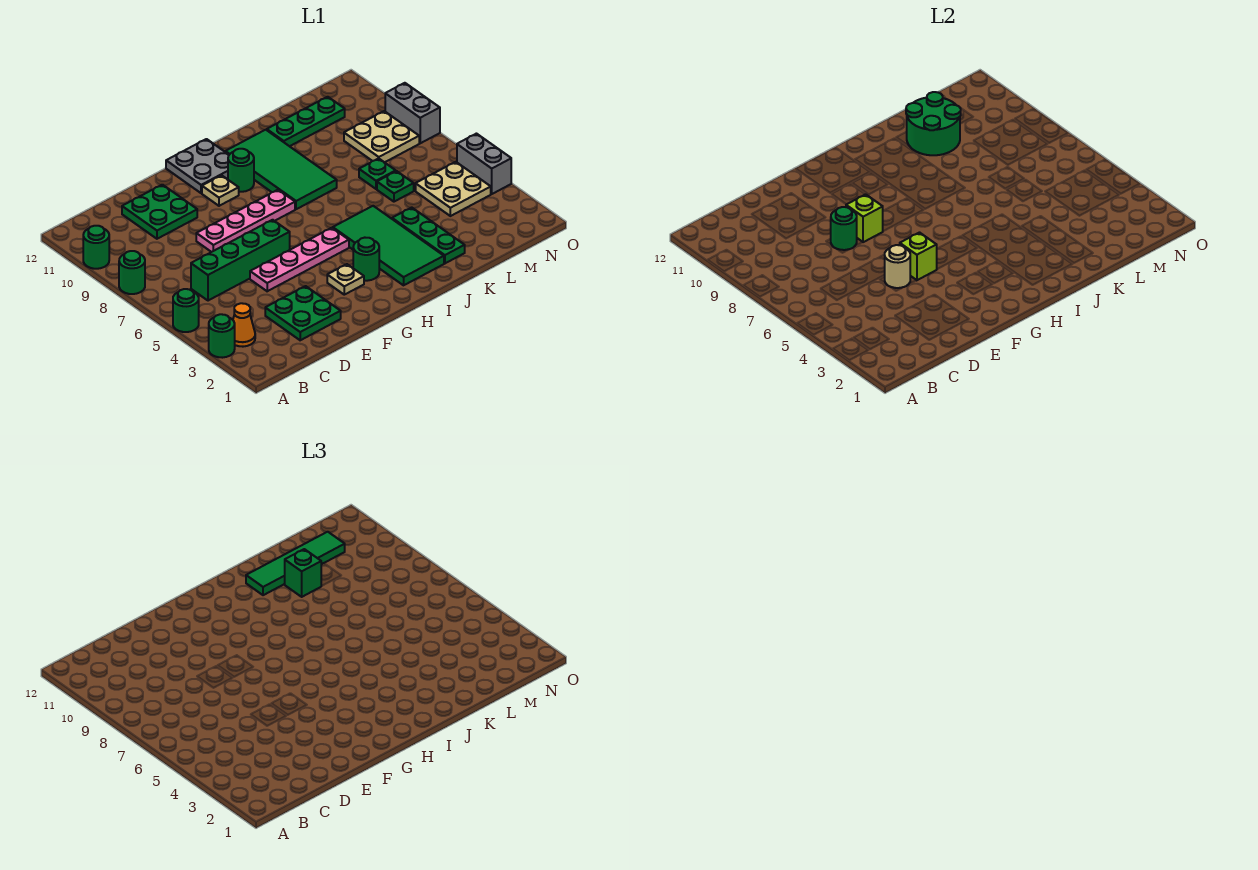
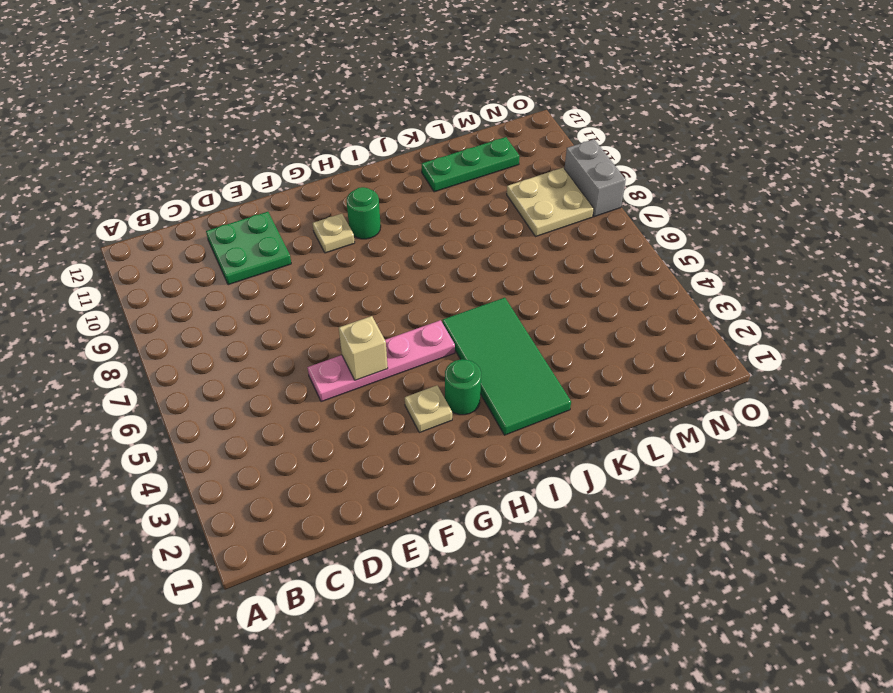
tan brick F5 level 2 -> lime brick F5 level 2
none -> green round brick A3 level 1
none -> green round brick A5 level 1
none -> green round brick A8 level 1
none -> green round brick A10 level 1

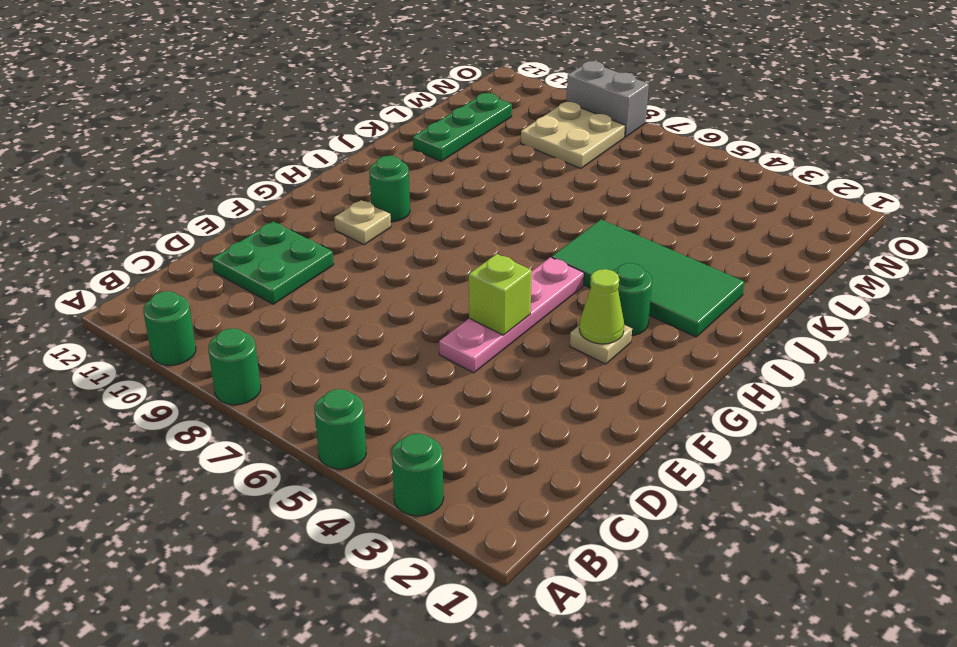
lime cone G3 level 2 -> none
none -> orange cone B3 level 1
none -> green brick C6:F6 level 1
none -> green plate D2:E3 level 1
none -> pink plate E8:H8 level 1

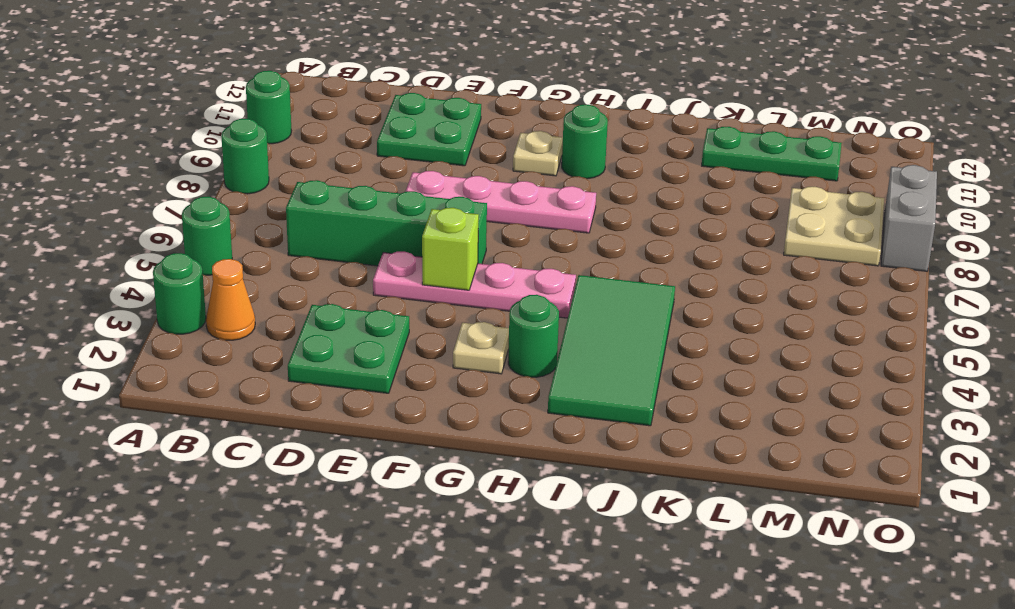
none -> grey plate G11:H12 level 1
none -> green tile I8:J11 level 1
none -> green plate K2:K4 level 1
none -> green plate L6 level 1

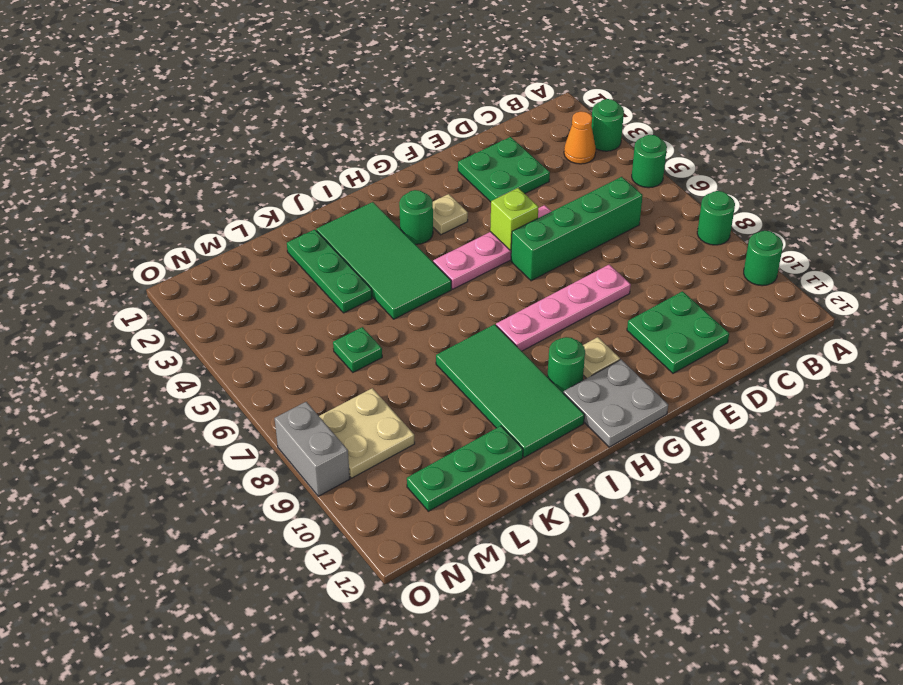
none -> green plate L7 level 1
none -> tan plate M4:N5 level 1
none -> grey brick O4:O5 level 1
none -> tan round brick E5 level 2

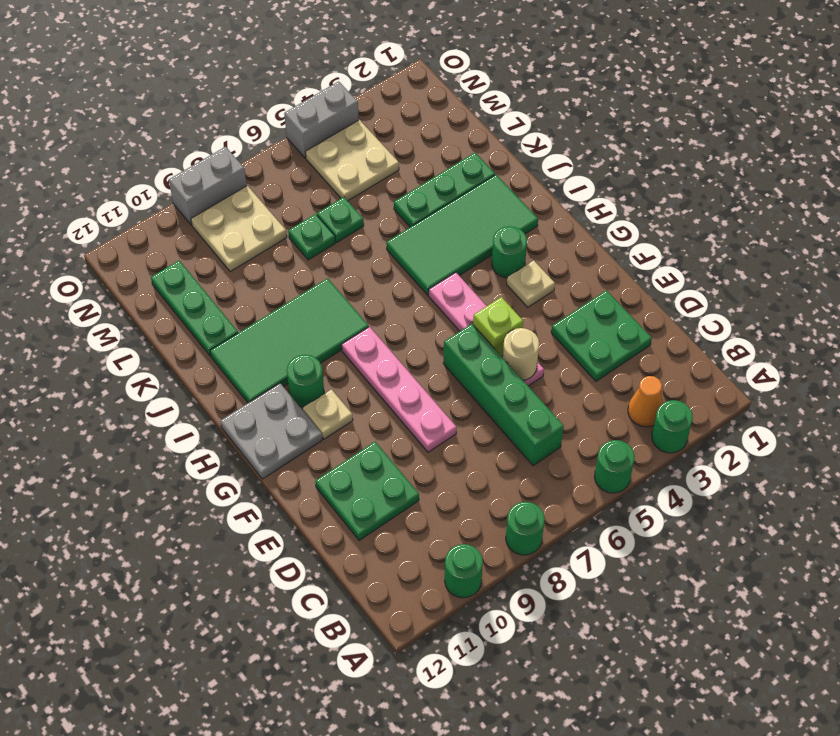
none -> green round brick E8 level 2
none -> lime brick F8 level 2
none -> green round brick K10:L11 level 2
none -> green tile J11:M11 level 3

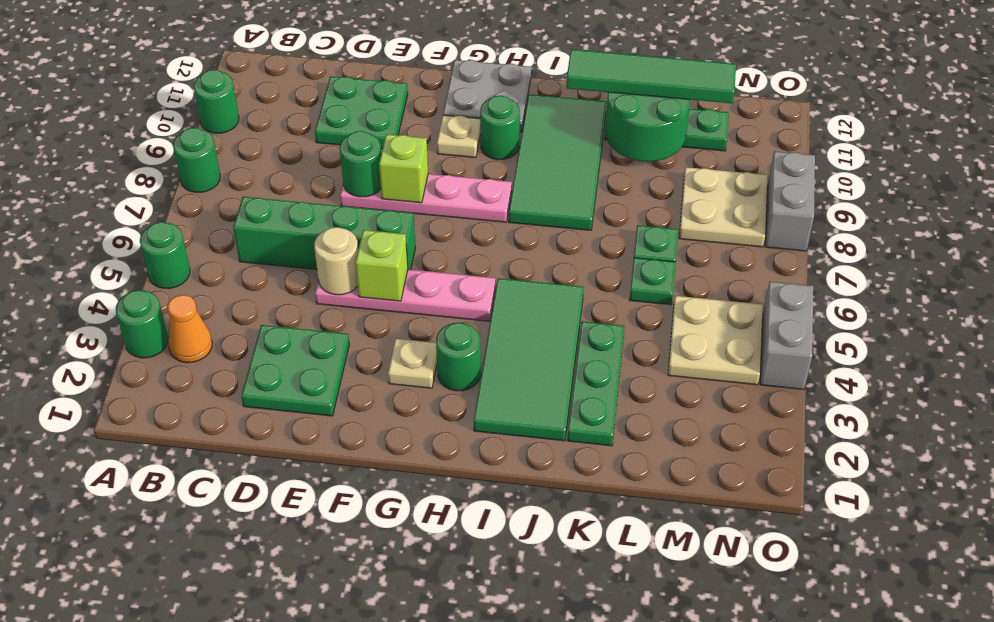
none -> green brick K10 level 3

